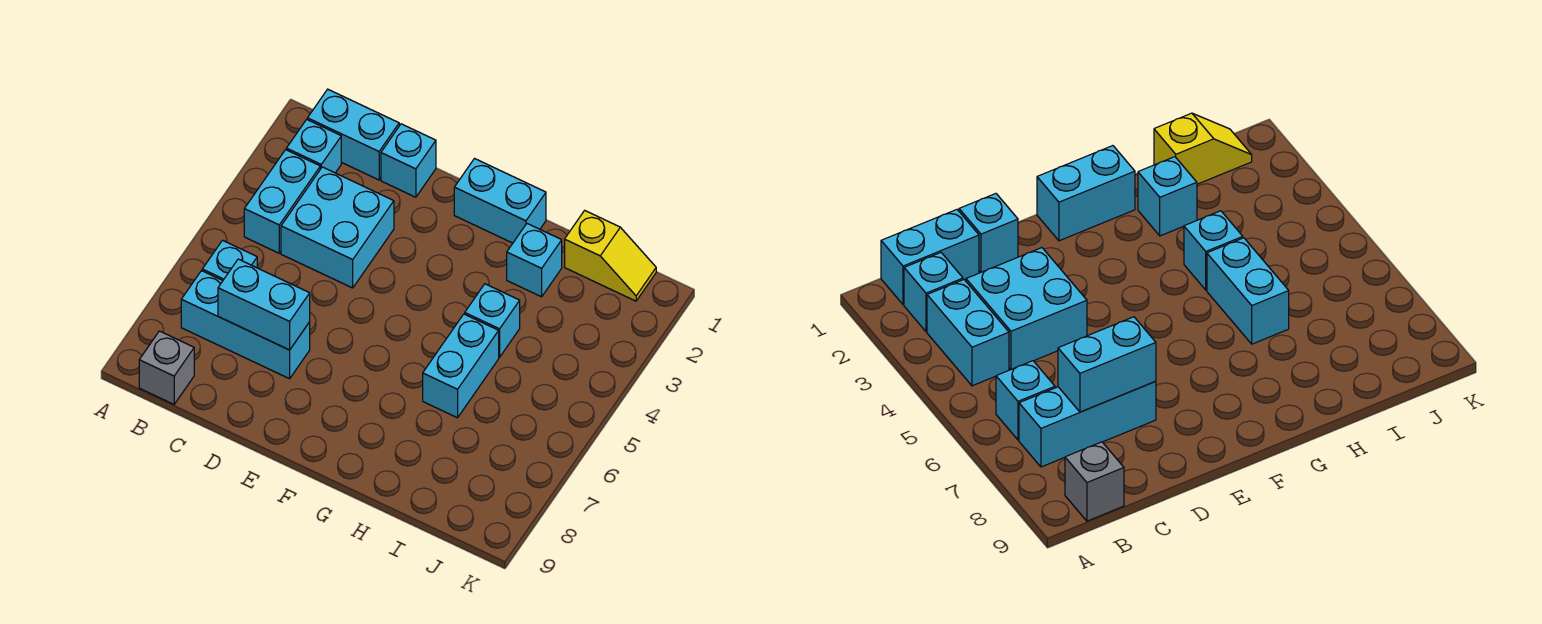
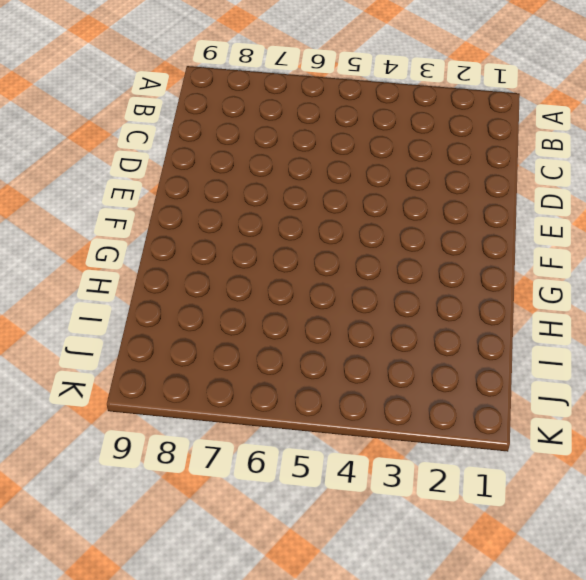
none -> cyan brick B1:C1 level 1
none -> cyan brick B2 level 1
none -> cyan brick B3:B4 level 1

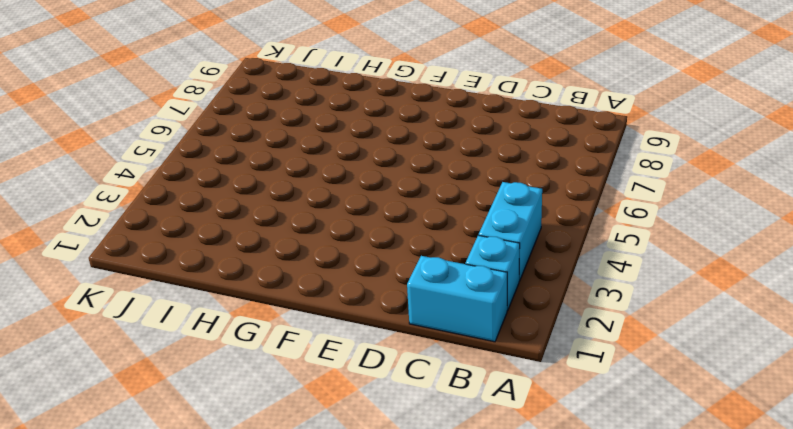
none -> cyan brick B6 level 1
none -> cyan brick B7:D7 level 1
none -> grey brick B9 level 1

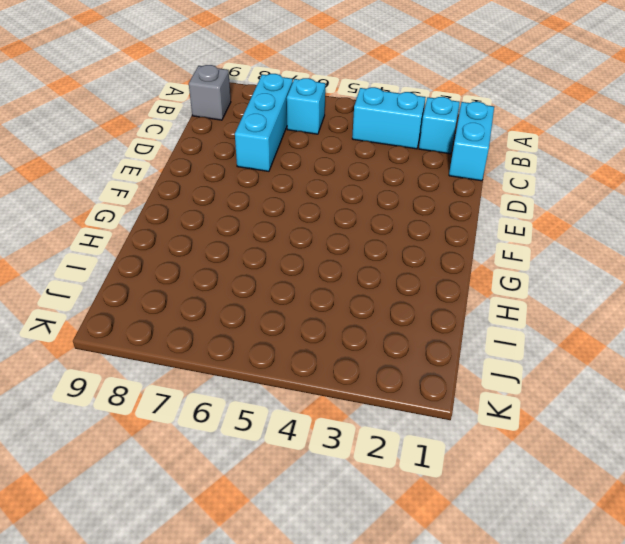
none -> cyan brick C3:D4 level 1
none -> cyan brick D1 level 1
none -> cyan brick F1:G1 level 1

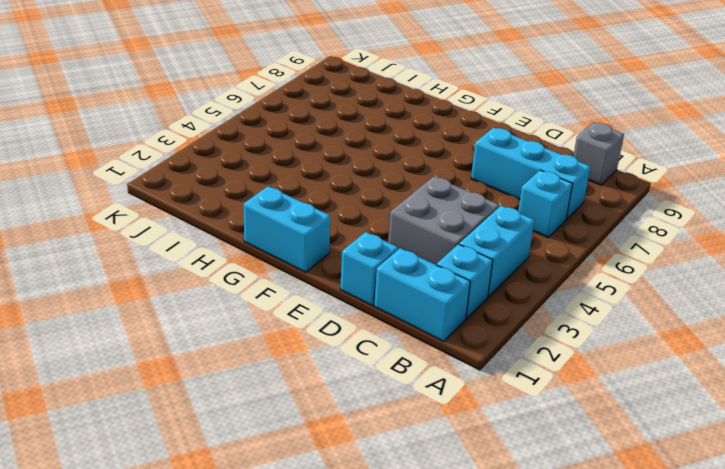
grey brick C3:D4 level 1 -> cyan brick C3:D4 level 1
none -> cyan brick H2 level 1
none -> cyan brick H4 level 1
none -> cyan brick H5:H6 level 1

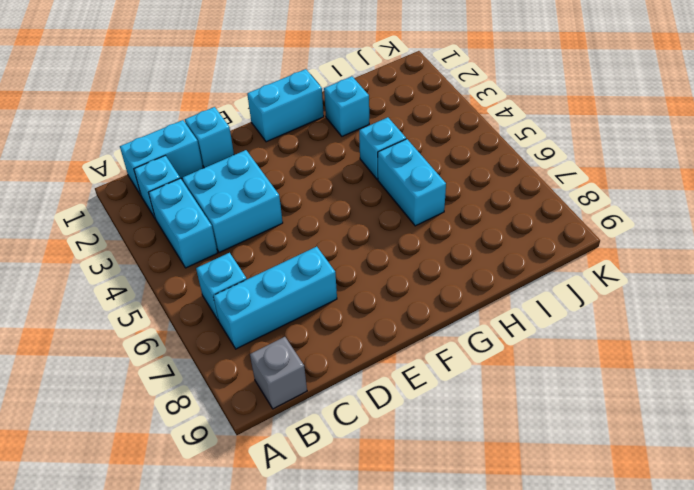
none -> yellow slope I1:J1 level 1 top I
none -> cyan brick C7:D7 level 2

